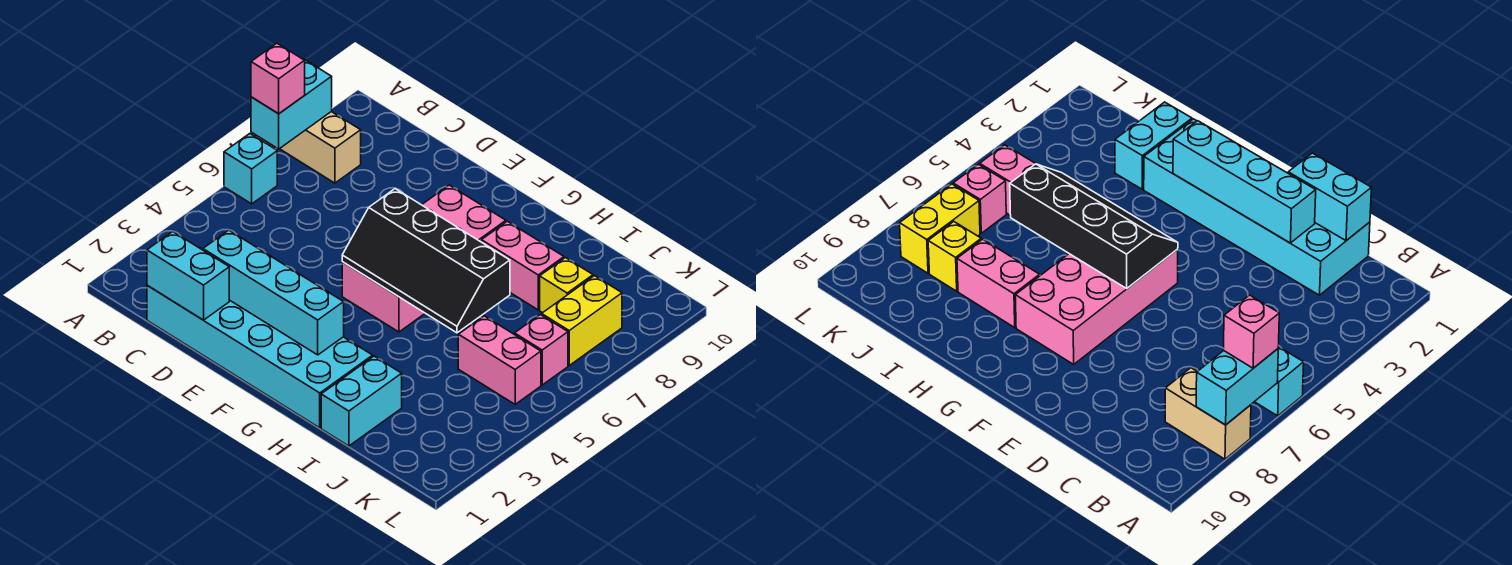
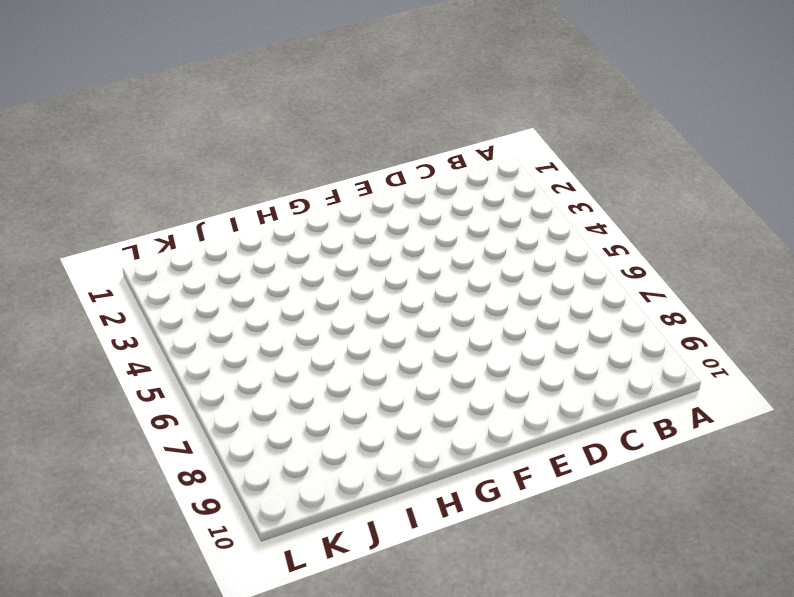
none -> cyan brick A6 level 1
none -> tan brick A8:B8 level 1
none -> cyan brick C1:H2 level 1

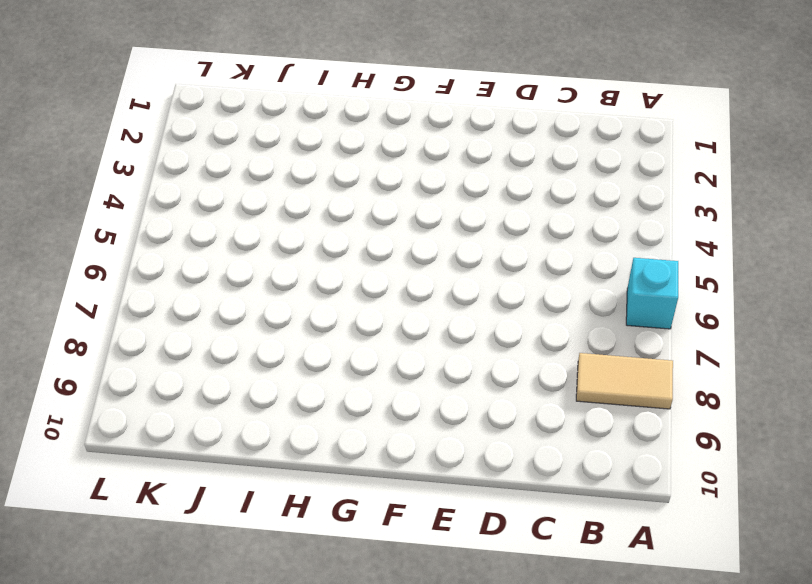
tan tile A8:B8 level 1 -> tan brick A8:B8 level 1
none -> cyan brick C1:H2 level 1
none -> pink brick F5:G8 level 1
none -> pink brick H8:I8 level 1

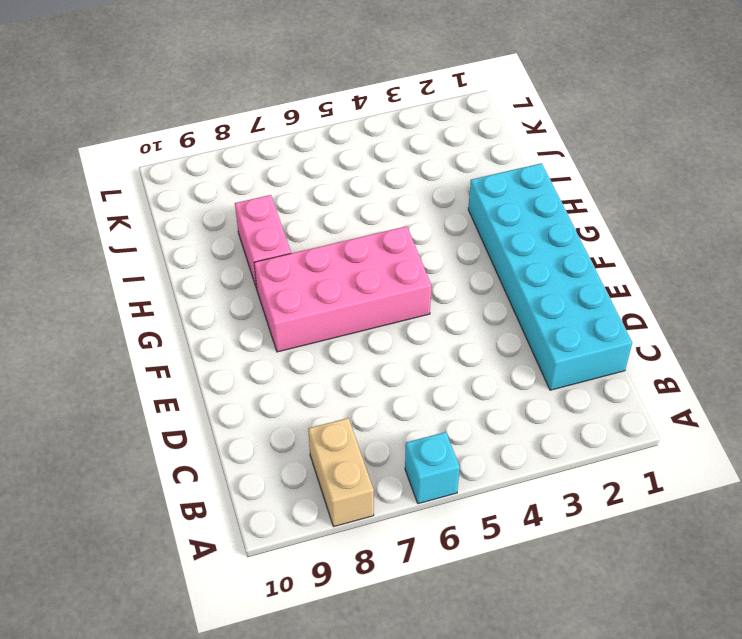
none -> cyan brick I1:I2 level 1
none -> pink brick J5:K5 level 1
none -> yellow brick J8 level 1

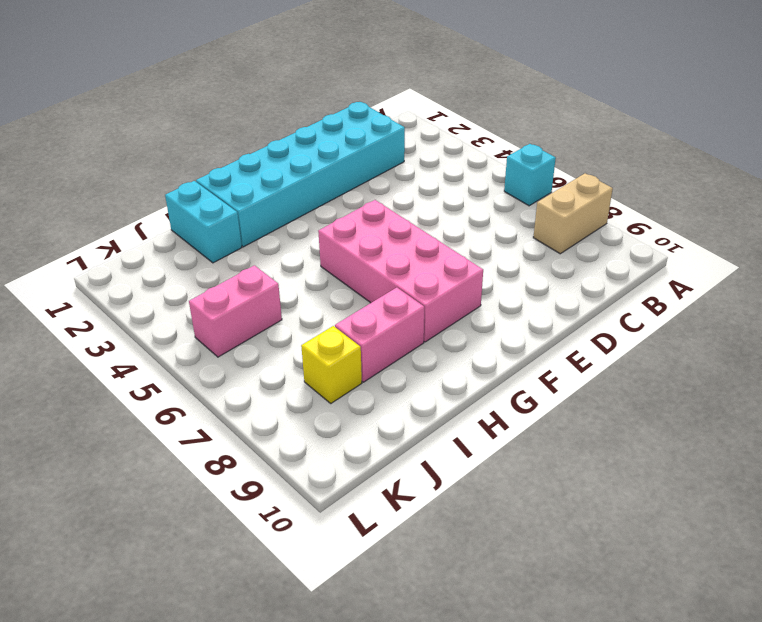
none -> pink brick K6 level 1
none -> yellow brick K7:K8 level 1
none -> cyan brick A7:A8 level 2

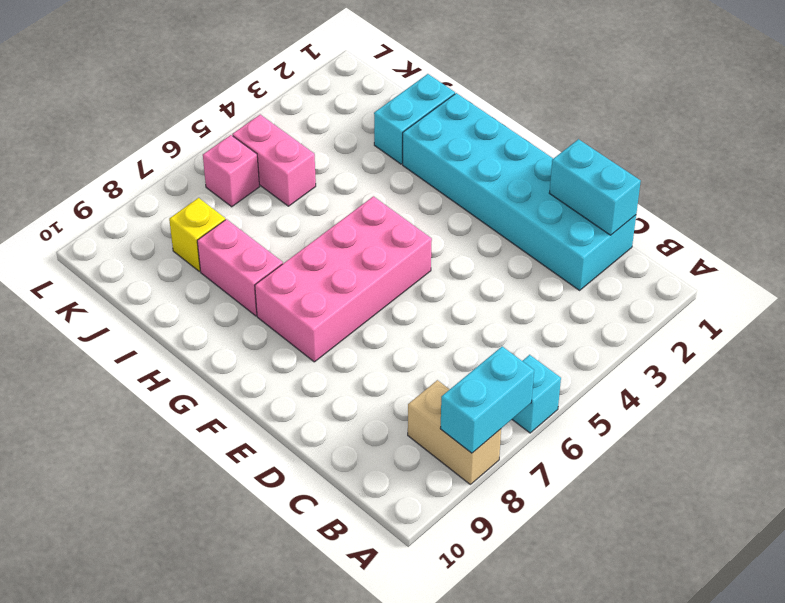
none -> yellow brick K7:K8 level 1
none -> cyan brick D2:G2 level 2
none -> black slope F5:I6 level 2 top 6

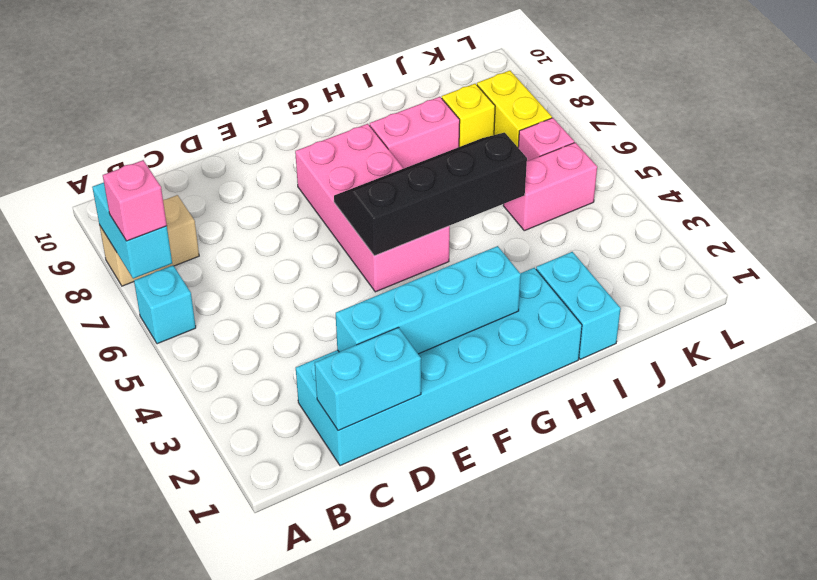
black slope F5:I6 level 2 top 5 -> black slope F5:I6 level 2 top 6

